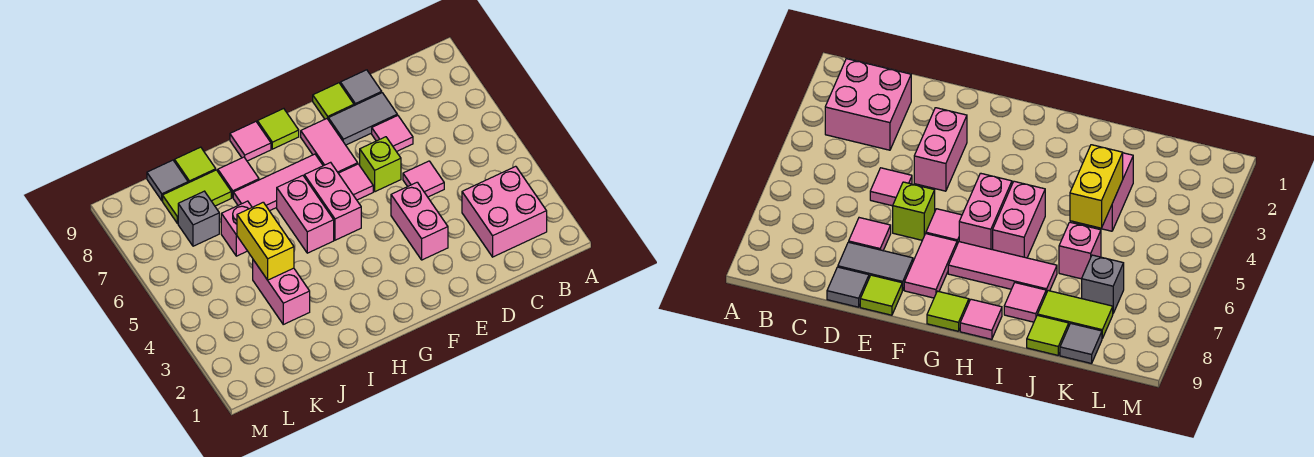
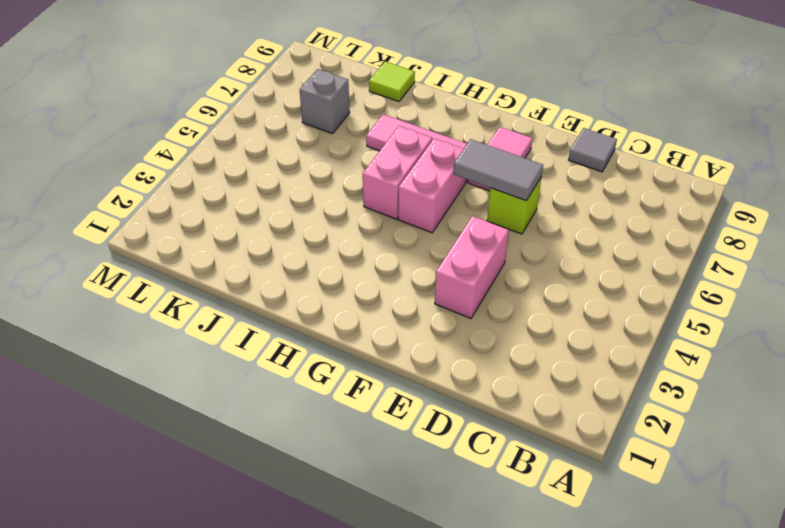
grey tile E6:F6 level 2 -> grey tile D8:E8 level 1
none -> pink brick B2:C3 level 1
none -> pink tile D5 level 1
none -> pink tile D7 level 1

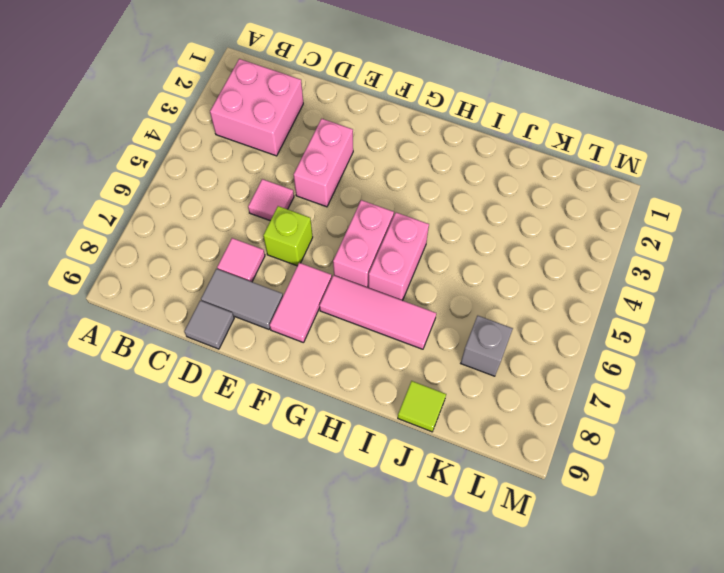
none -> lime tile E9 level 1
none -> pink tile F6 level 1
none -> lime tile G9 level 1

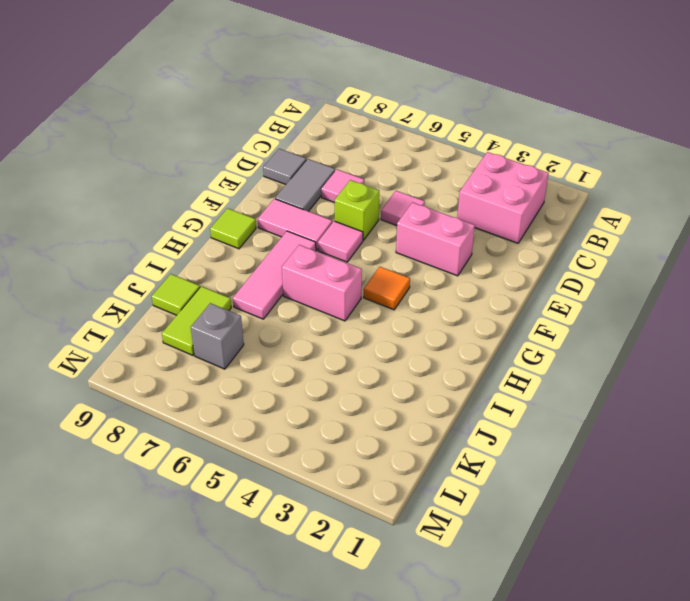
orange tile G4 level 1 -> none
none -> lime tile E9 level 1
none -> pink brick G5:G6 level 1
none -> pink tile H9 level 1

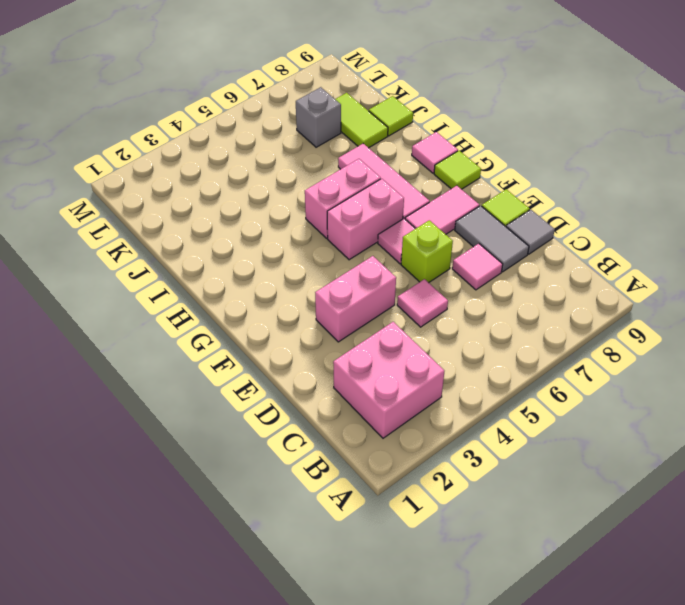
none -> pink tile I8 level 1
none -> pink brick J3:J4 level 1
none -> pink brick J6 level 1

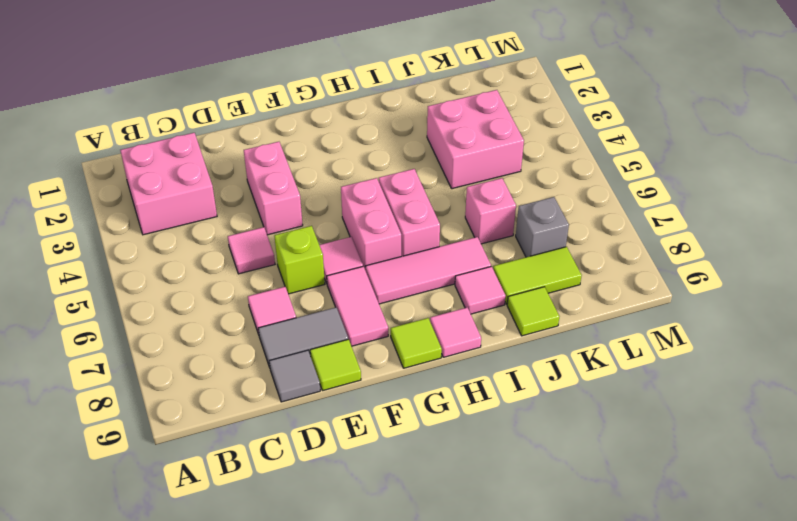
pink brick J3:K4 level 1 -> pink brick J3:J4 level 1
none -> grey tile K9 level 1
none -> yellow brick J4:J5 level 2

